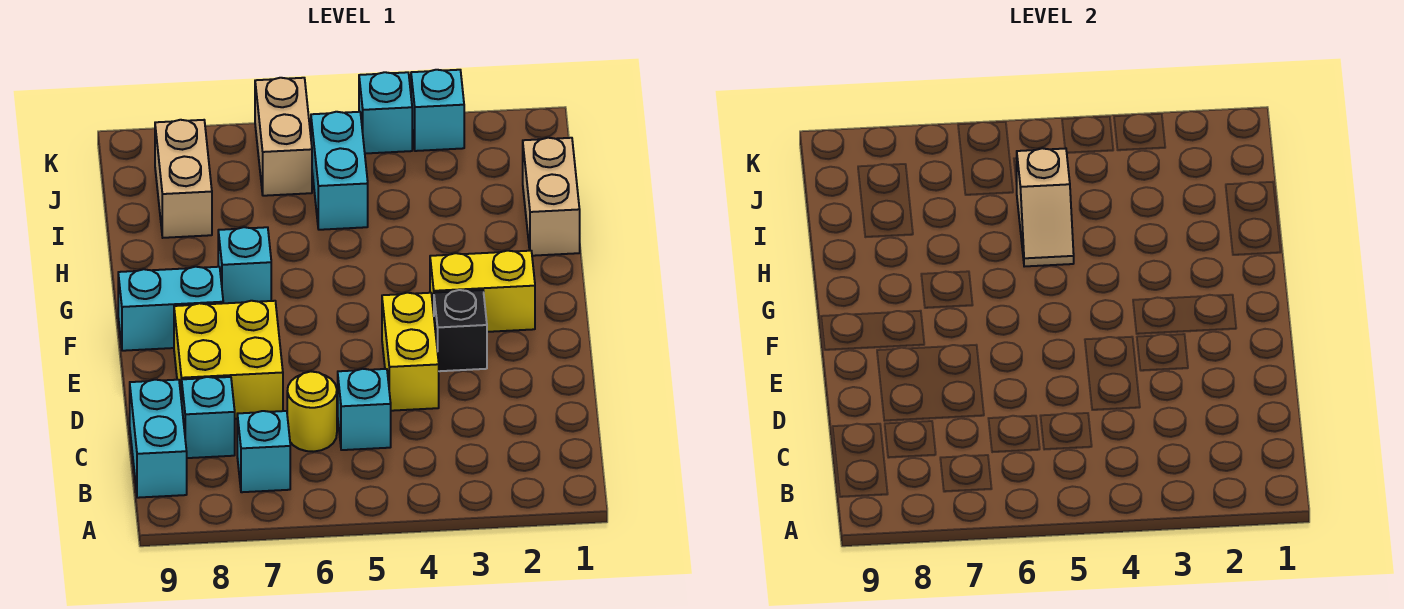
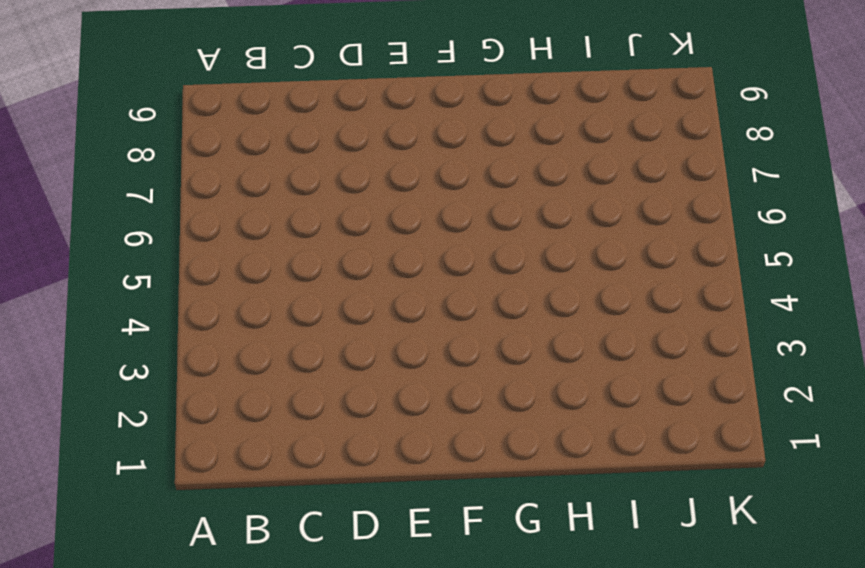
none -> cyan brick B7 level 1
none -> cyan brick B9:C9 level 1
none -> cyan brick C5 level 1

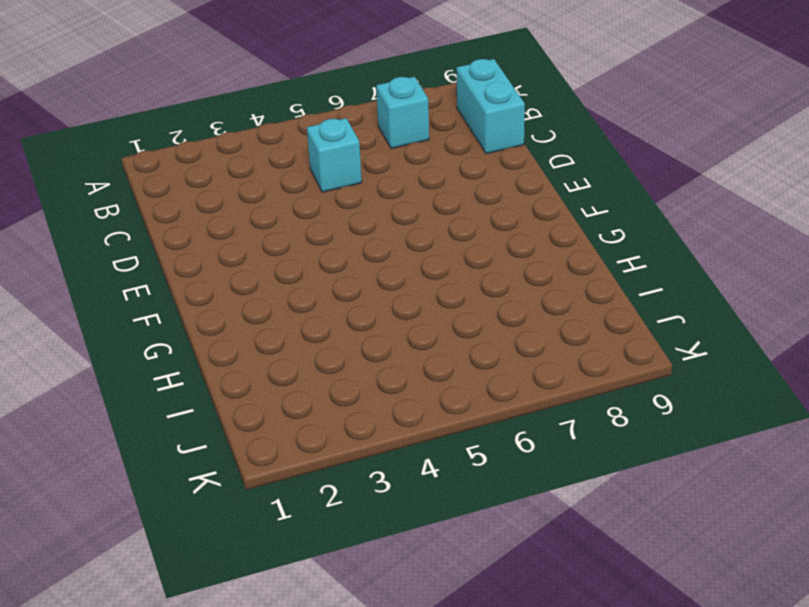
none -> yellow round brick C6 level 1
none -> cyan brick C8 level 1
none -> yellow brick D4:E4 level 1

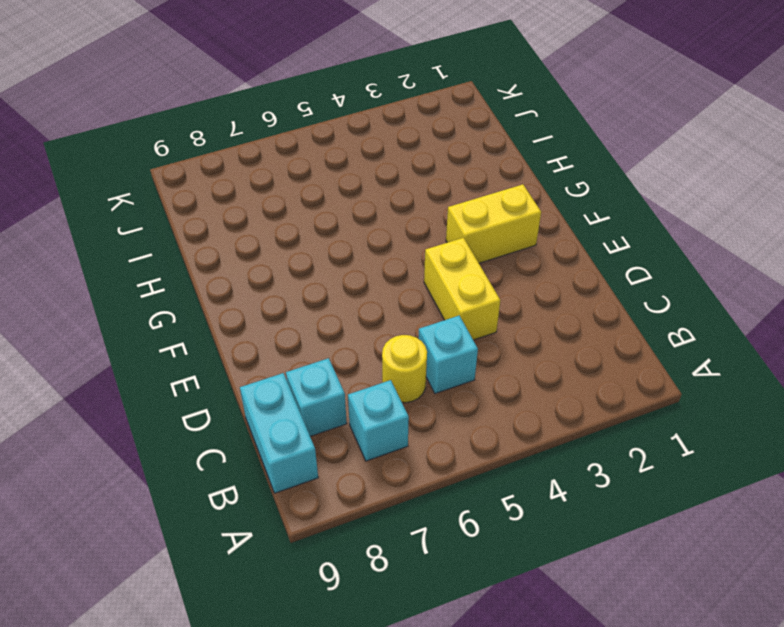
none -> yellow brick D7:E8 level 1
none -> black brick E3 level 1
none -> cyan brick F8:F9 level 1

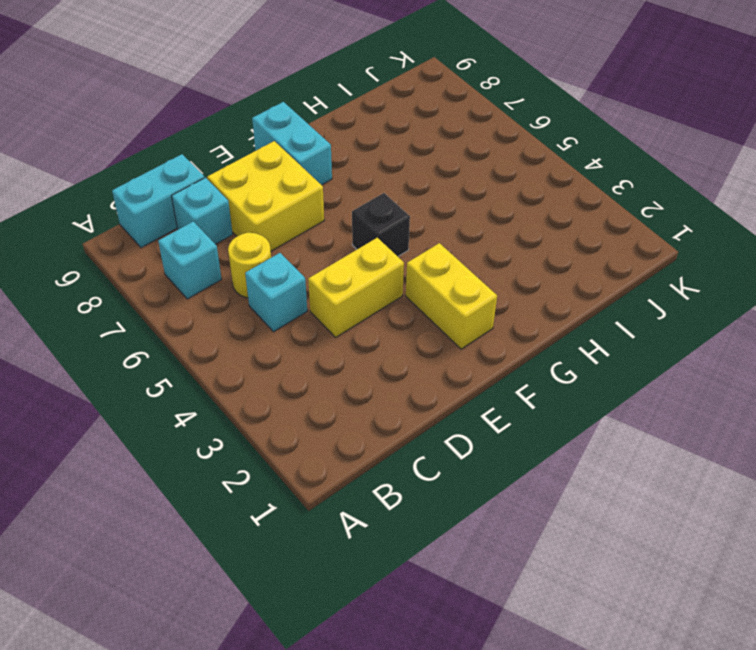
black brick F5 level 1 -> black brick E3 level 1
none -> cyan brick G7 level 1
none -> tan brick H1:I1 level 1
none -> cyan brick I5:J5 level 1

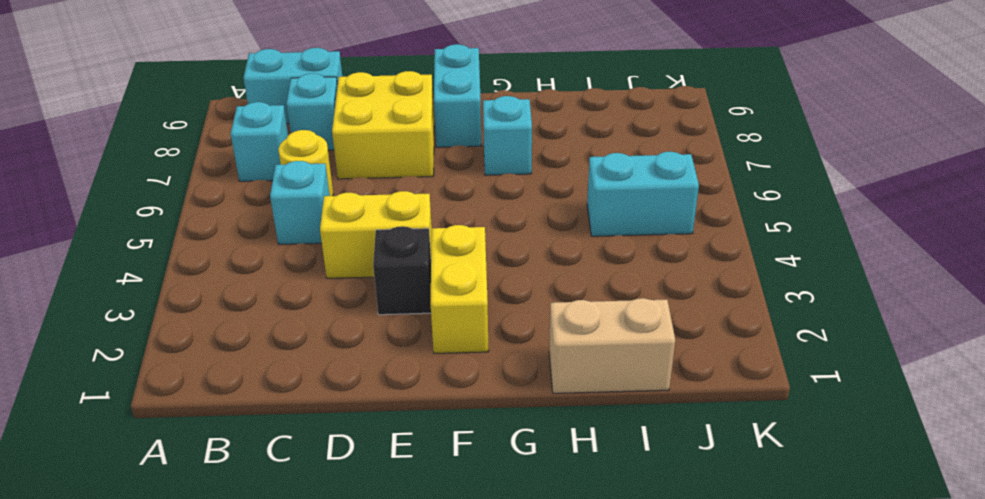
none -> tan brick I8:J8 level 1
none -> tan brick J6:K6 level 1
none -> cyan brick K3 level 1

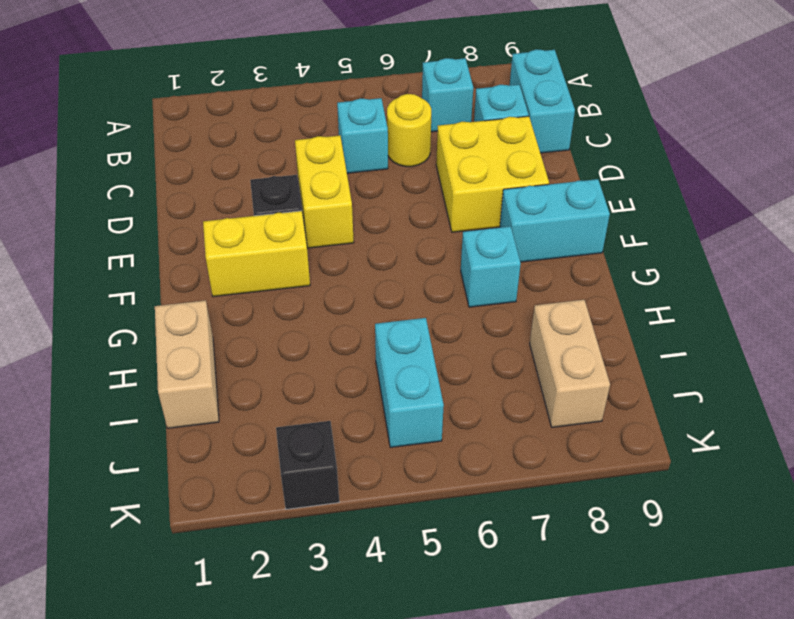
black brick K3 level 1 -> cyan brick K3 level 1
none -> tan brick J6:K6 level 1
none -> cyan brick K4 level 1
none -> tan slope H5:I5 level 2 top I

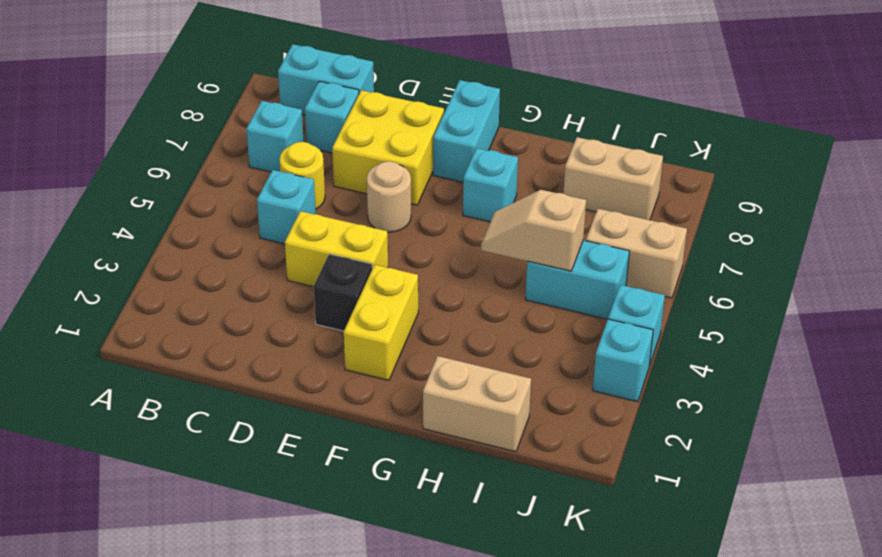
tan round brick E6 level 1 -> none

